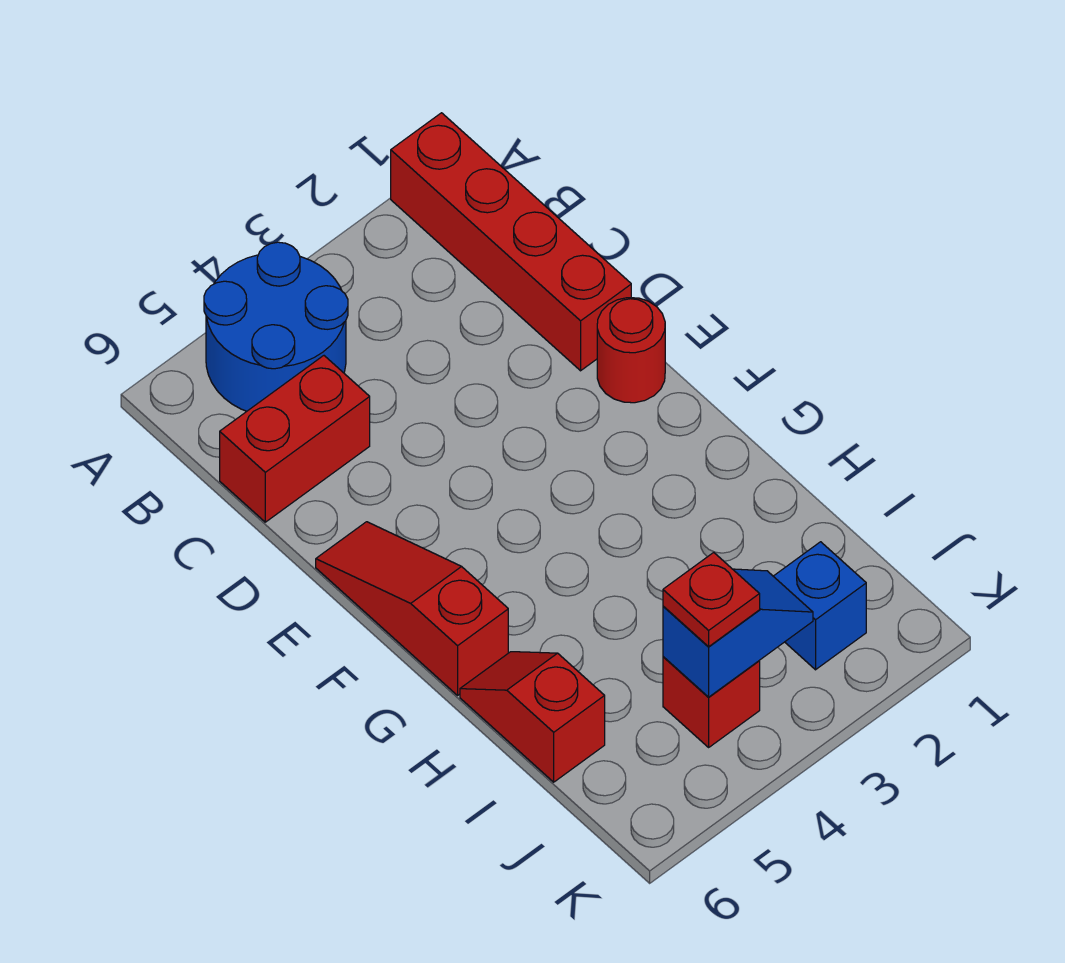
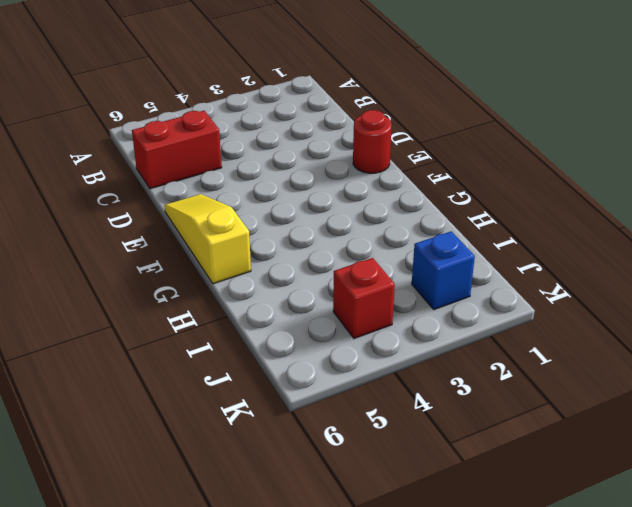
yellow slope E6:G6 level 1 top G -> red slope E6:G6 level 1 top G
none -> red brick A1:D1 level 1
none -> blue round brick A4:B5 level 1

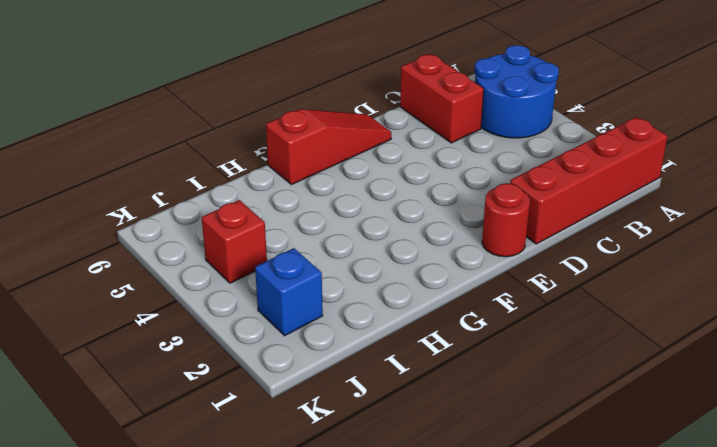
none -> red slope H6:I6 level 1 top I
none -> blue slope J3:J4 level 2 top 4

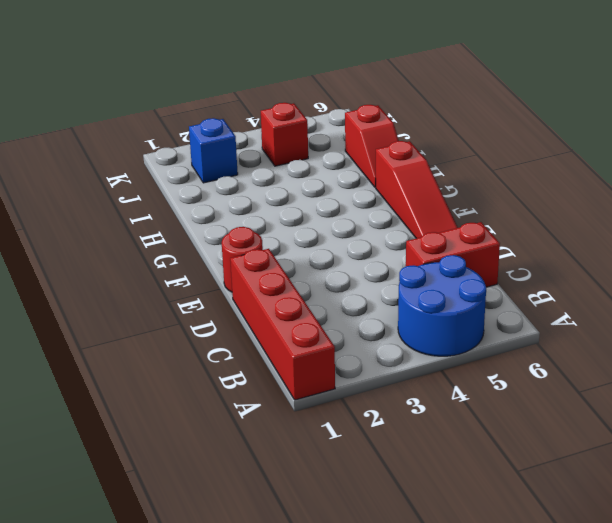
none -> blue slope J3:J4 level 2 top 4
none -> red plate J4 level 3

